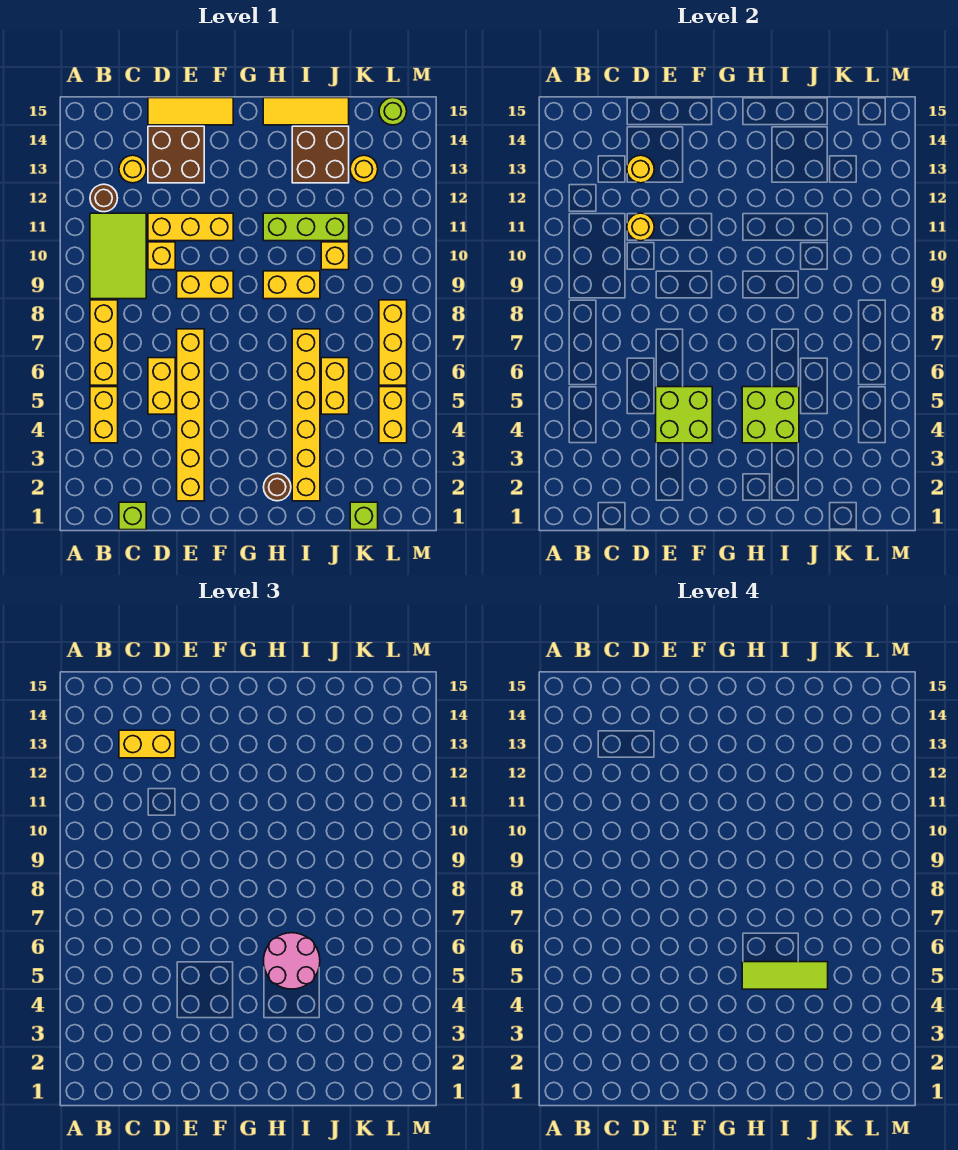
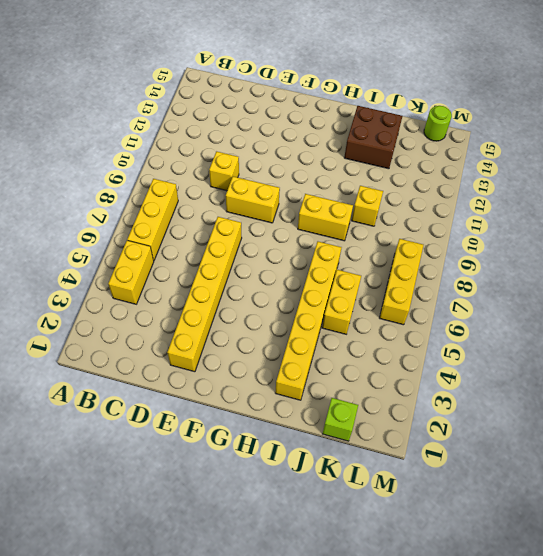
none -> lime tile B9:C11 level 1
none -> brown round brick B12 level 1
none -> lime brick C1 level 1
none -> yellow round brick C13 level 1

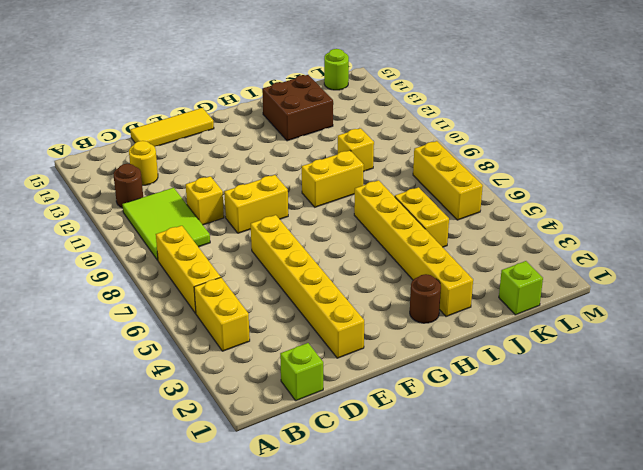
none -> yellow brick D5:D6 level 1
none -> yellow brick D11:F11 level 1
none -> brown brick D13:E14 level 1
none -> lime brick H11:J11 level 1

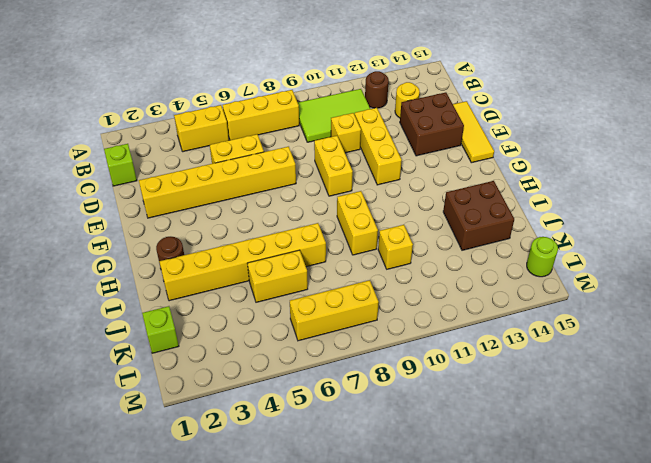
none -> lime brick H11:J11 level 1
none -> yellow tile H15:J15 level 1
none -> yellow round brick K13 level 1
none -> yellow brick L4:L5 level 1

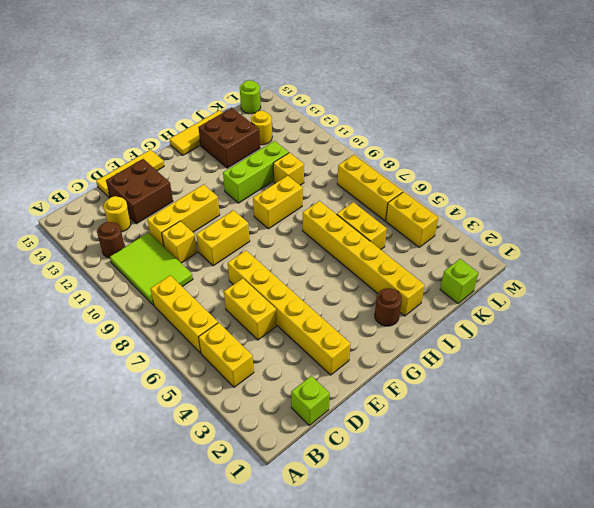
none -> yellow round brick D11 level 2
none -> yellow round brick D13 level 2
none -> lime brick E4:F5 level 2
none -> lime brick H4:I5 level 2

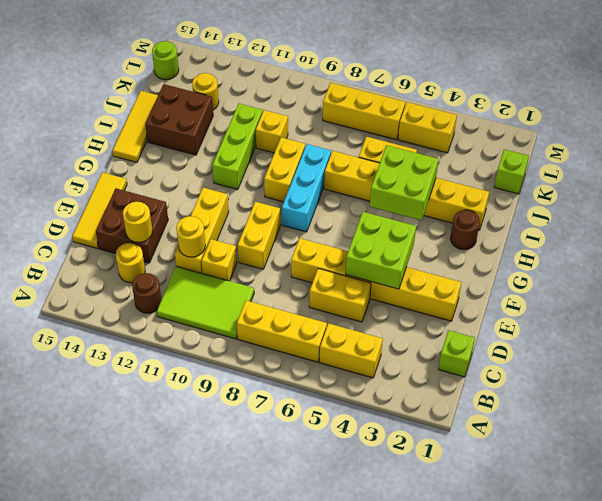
cyan brick G8:I8 level 1 -> none
none -> yellow brick C13:D13 level 3
none -> pink round brick H5:I6 level 3
none -> lime tile H5:J5 level 4

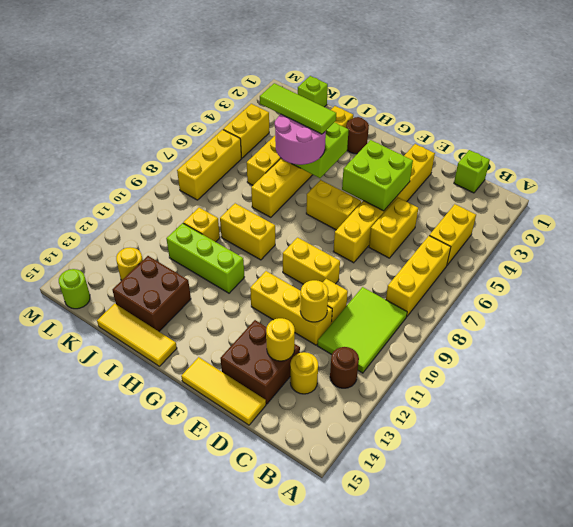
yellow brick F6:G6 level 1 -> yellow brick C13:D13 level 3

